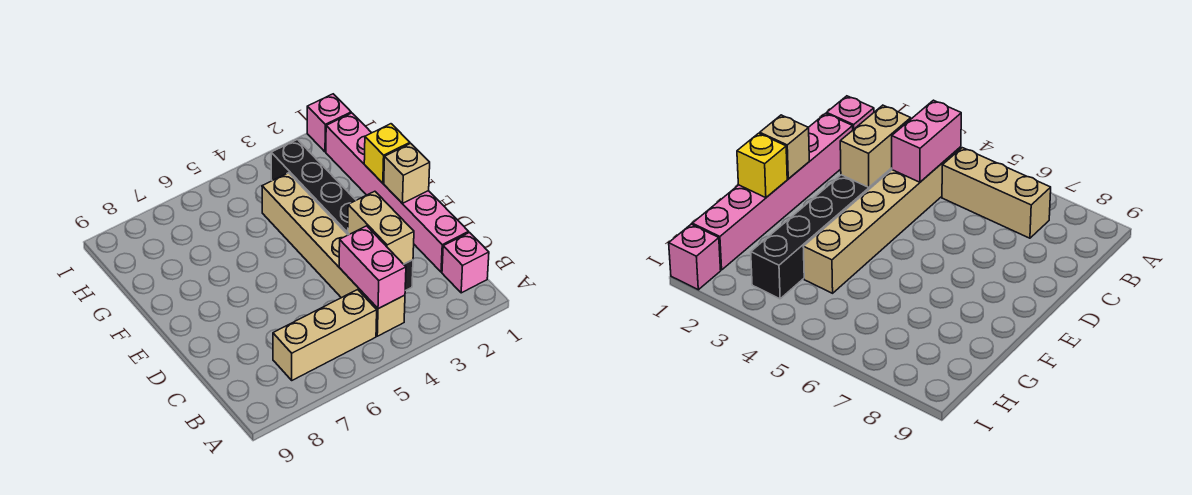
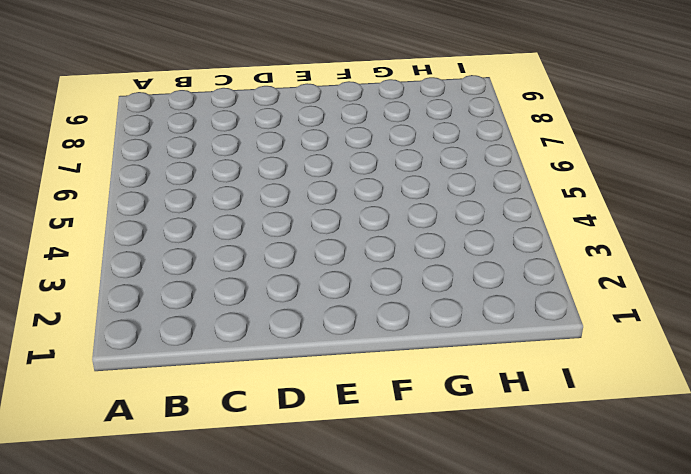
none -> pink brick B1 level 1
none -> tan brick B4:G4 level 1

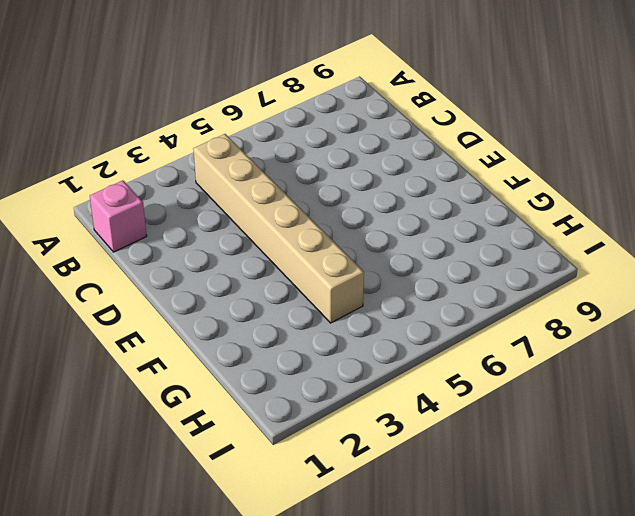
none -> tan brick B5:B7 level 1
none -> pink brick C1:H1 level 1

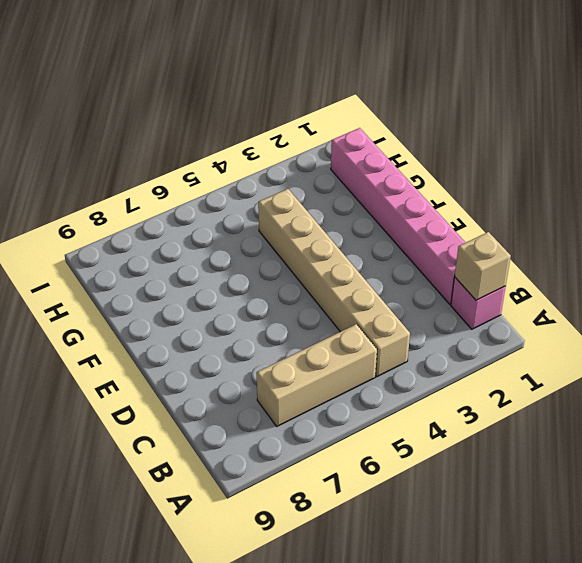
tan brick B1 level 2 -> tan brick E1 level 2
none -> black brick C3:H3 level 1
none -> pink brick I1 level 1

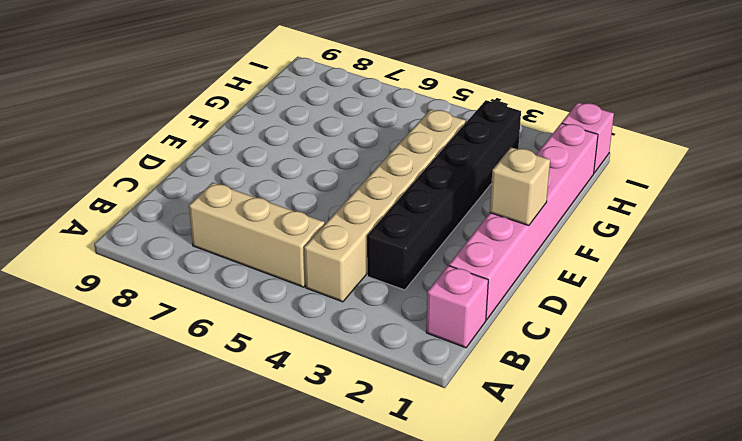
none -> pink brick B4:C4 level 2
none -> tan brick C3:D3 level 2

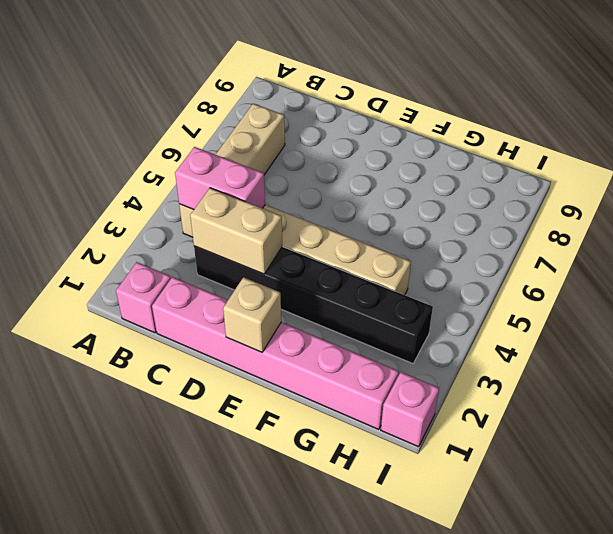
none -> yellow brick F1 level 2

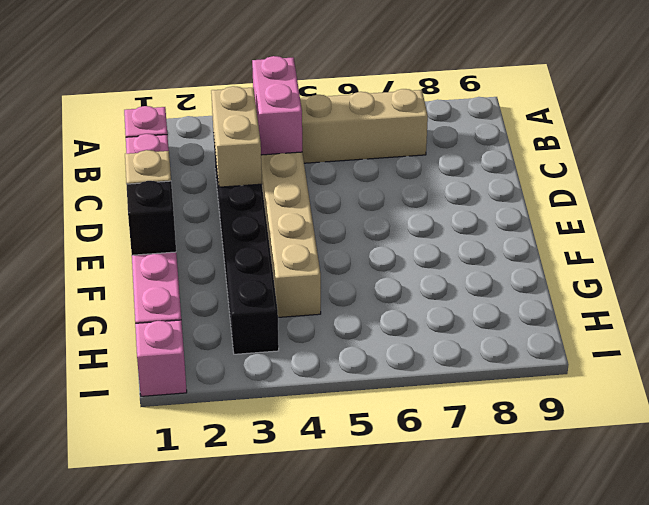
black brick F1 level 2 -> yellow brick F1 level 2

